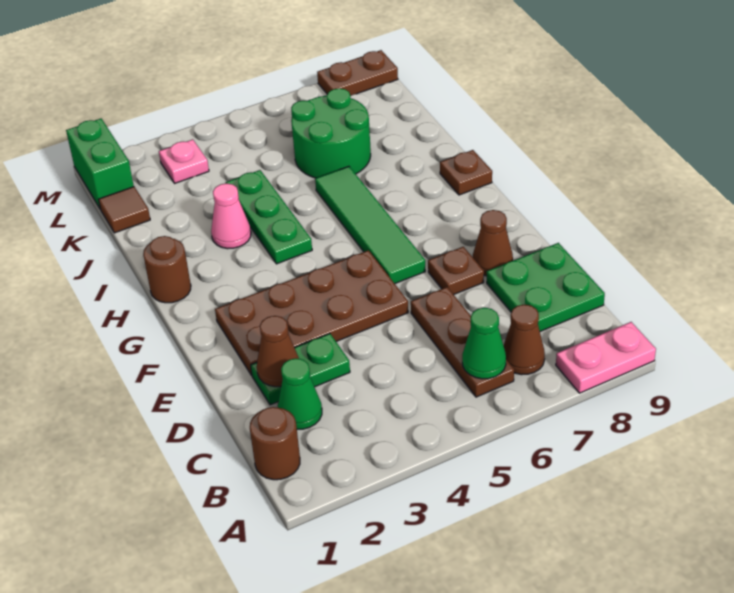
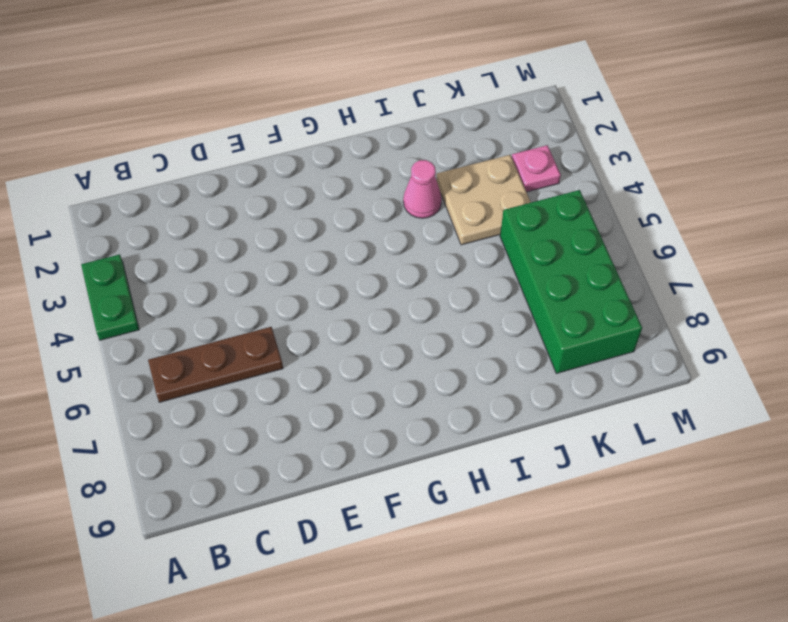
green plate A3:A4 level 1 -> green plate D2:D3 level 1
tan plate J3:K4 level 1 -> green plate H4:J4 level 1
green brick K5:L8 level 1 -> green round brick J6:K7 level 1
none -> pink plate A8:A9 level 1
none -> brown round brick B1 level 1
none -> brown cone B7 level 1

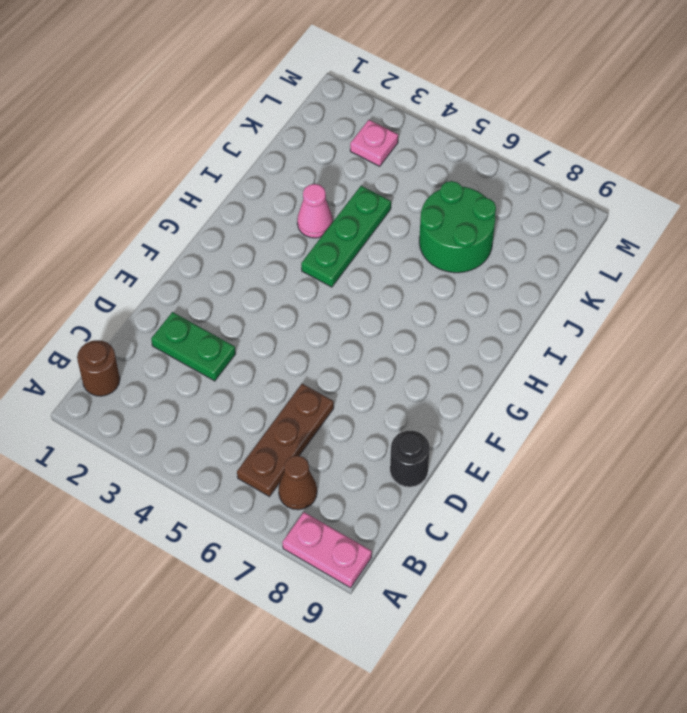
black round brick D9 level 1 -> green plate C8:D9 level 1
none -> green cone C2 level 1
none -> brown plate E2:F5 level 1
none -> brown plate E7 level 1

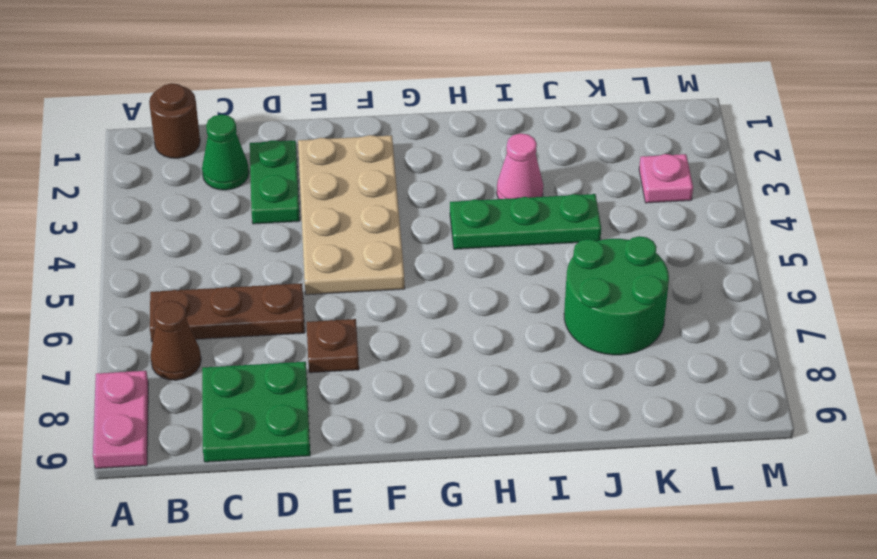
tan plate E2:F5 level 1 -> brown plate E2:F5 level 1
none -> brown cone E8 level 1
none -> green tile F6:I6 level 1
none -> brown round brick H1 level 1

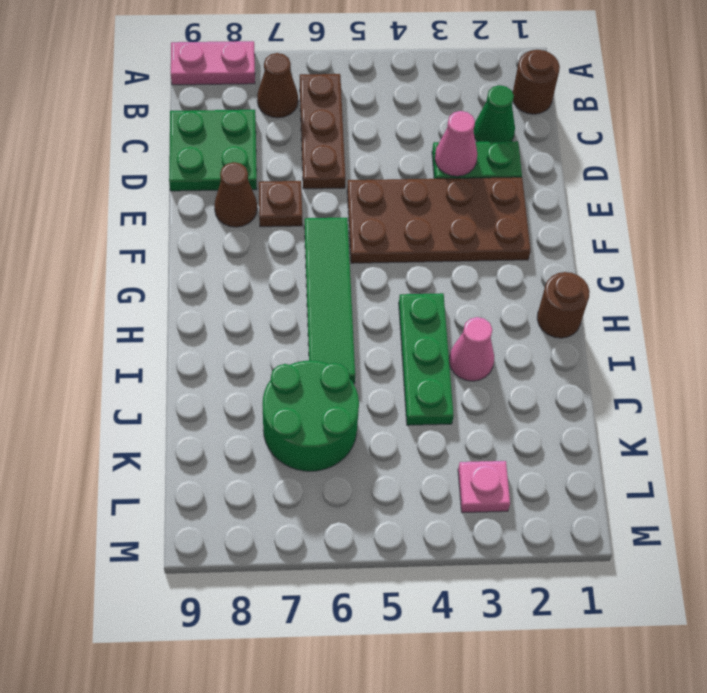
pink cone D3 level 2 -> none
none -> brown plate H9 level 1
none -> brown tile K1 level 1
none -> green brick L1:M1 level 1

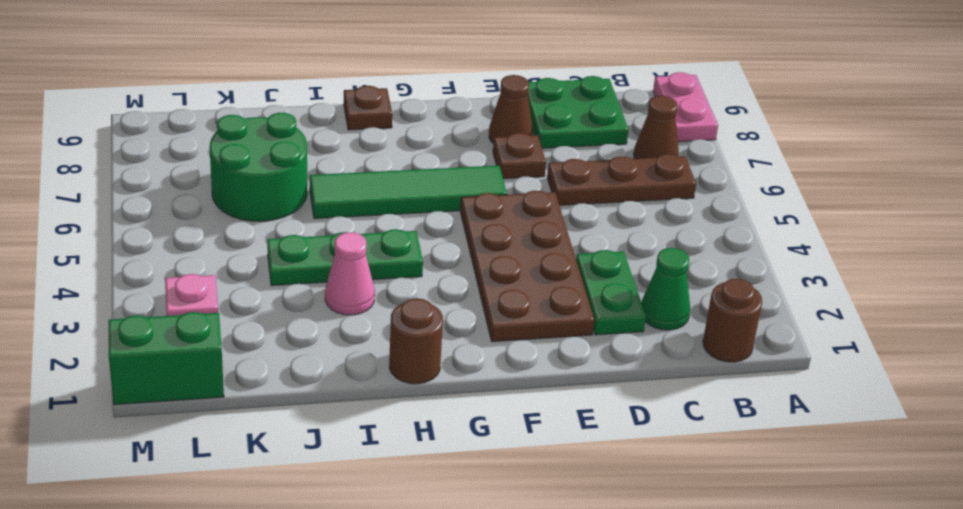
none -> brown tile K1 level 1
none -> brown plate M8:M9 level 1
none -> green cone B6 level 2

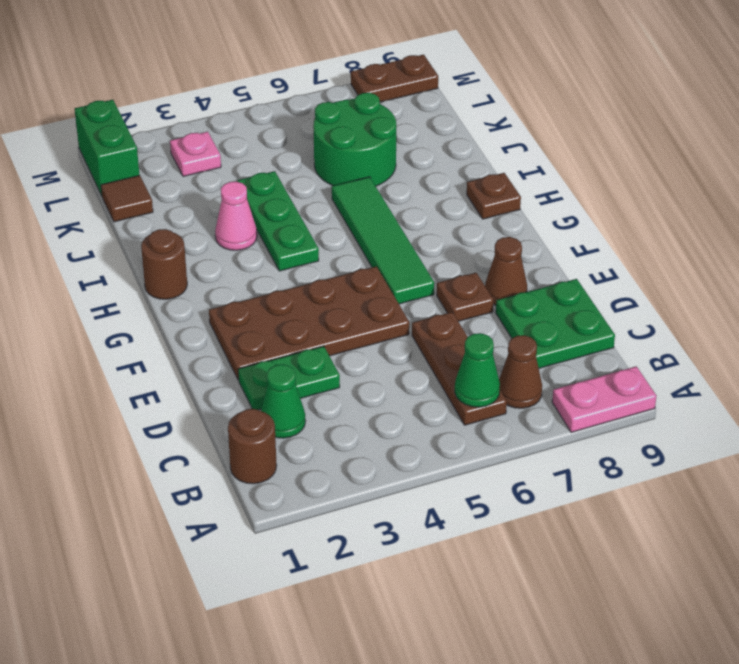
none -> brown cone D2 level 2

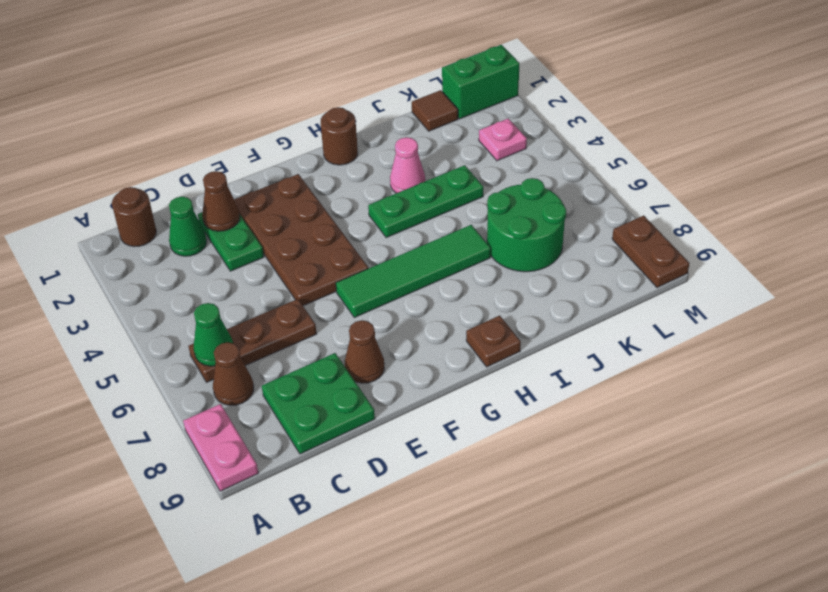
none -> brown plate E7 level 1

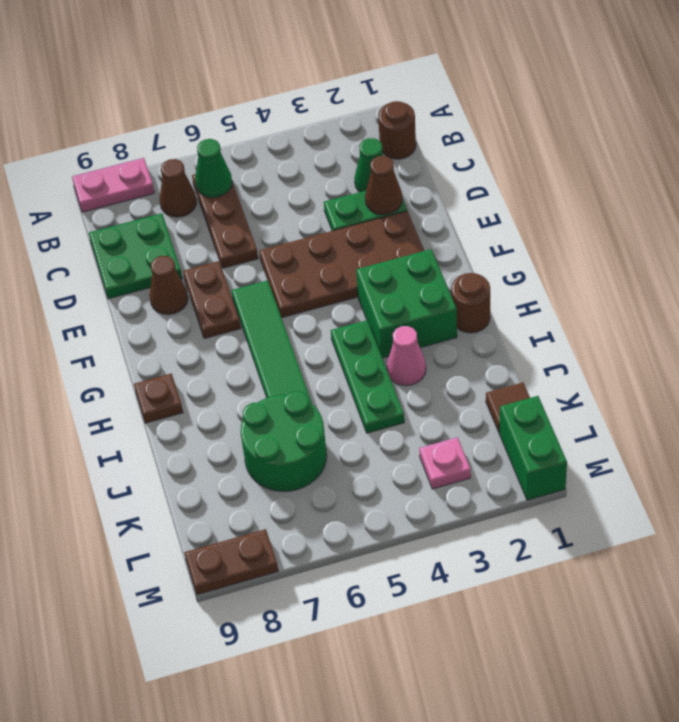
brown plate E7:F7 level 1 -> brown plate E7 level 1
green brick G2:H3 level 1 -> none

